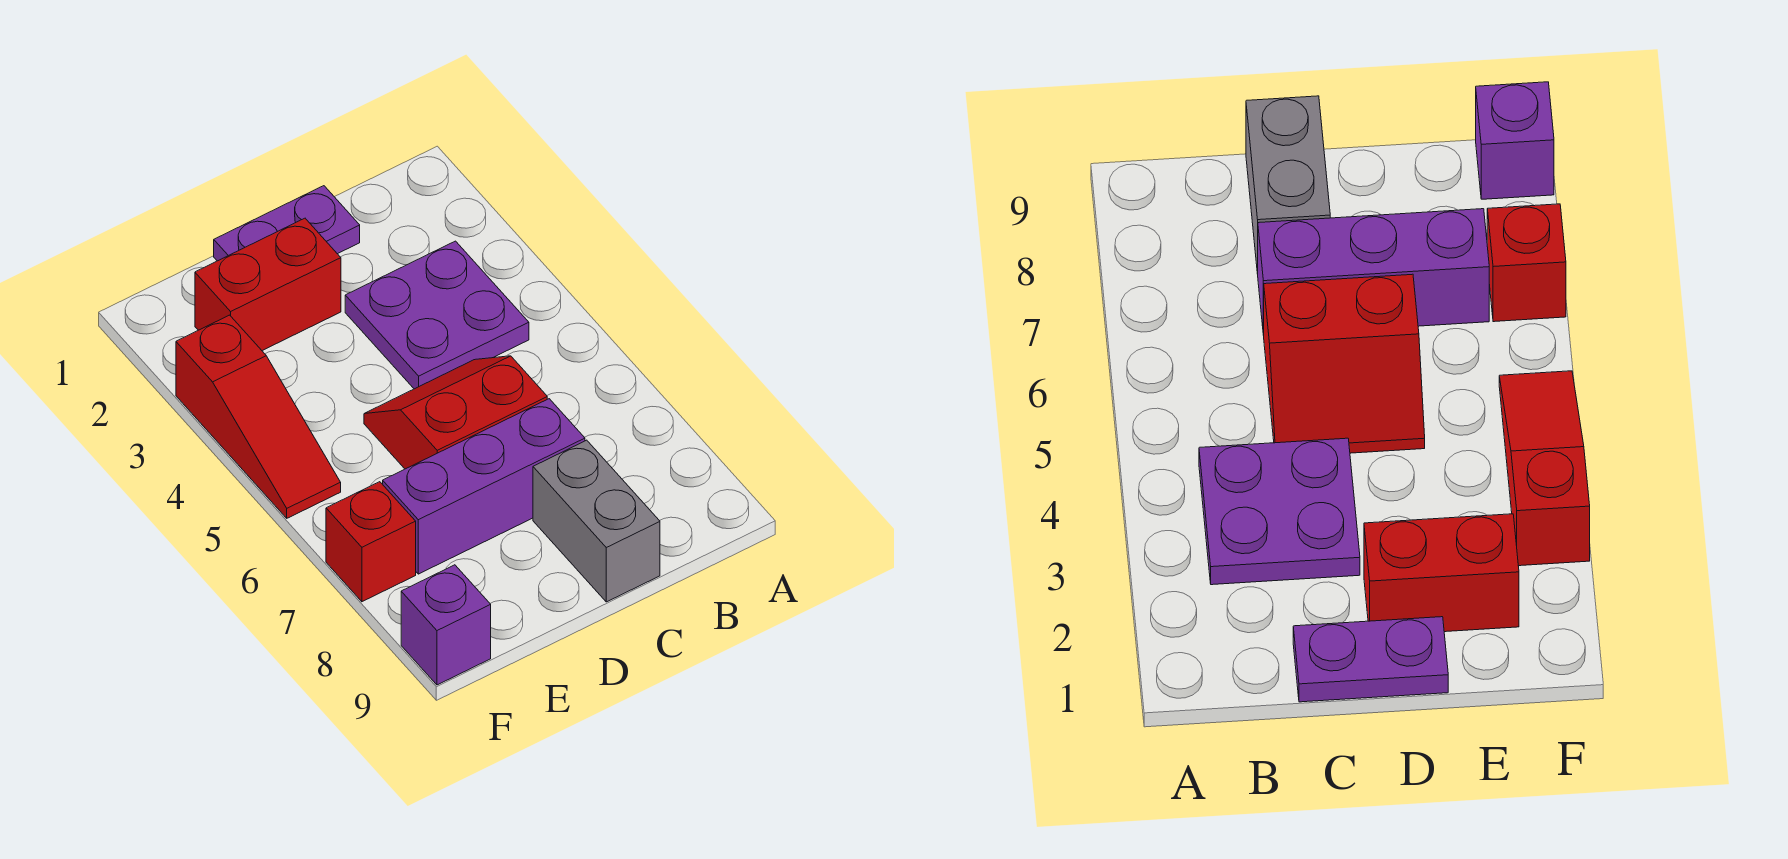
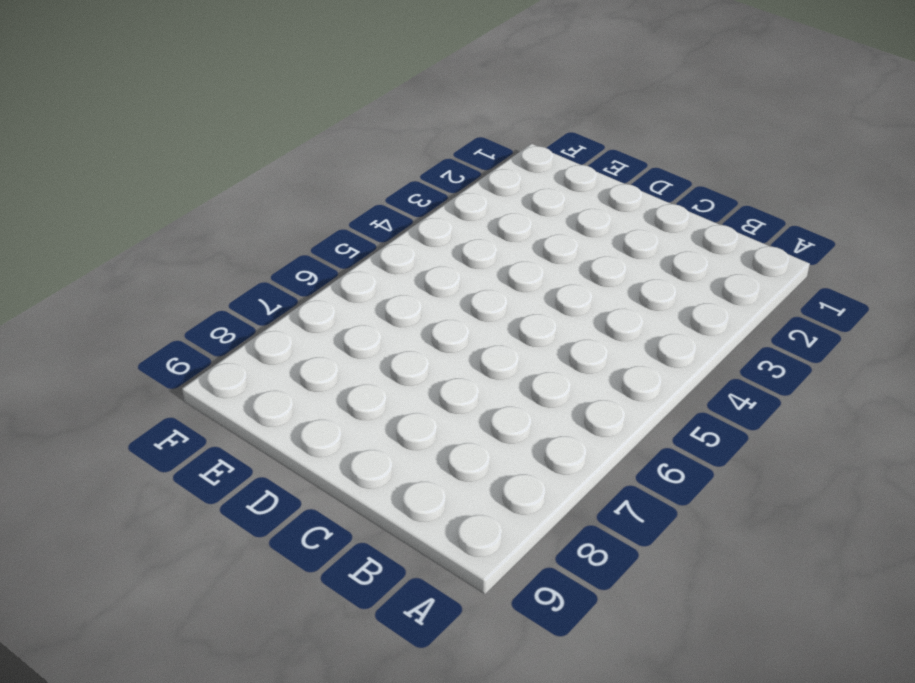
none -> purple plate B3:C4 level 1
none -> purple plate C1:D1 level 1

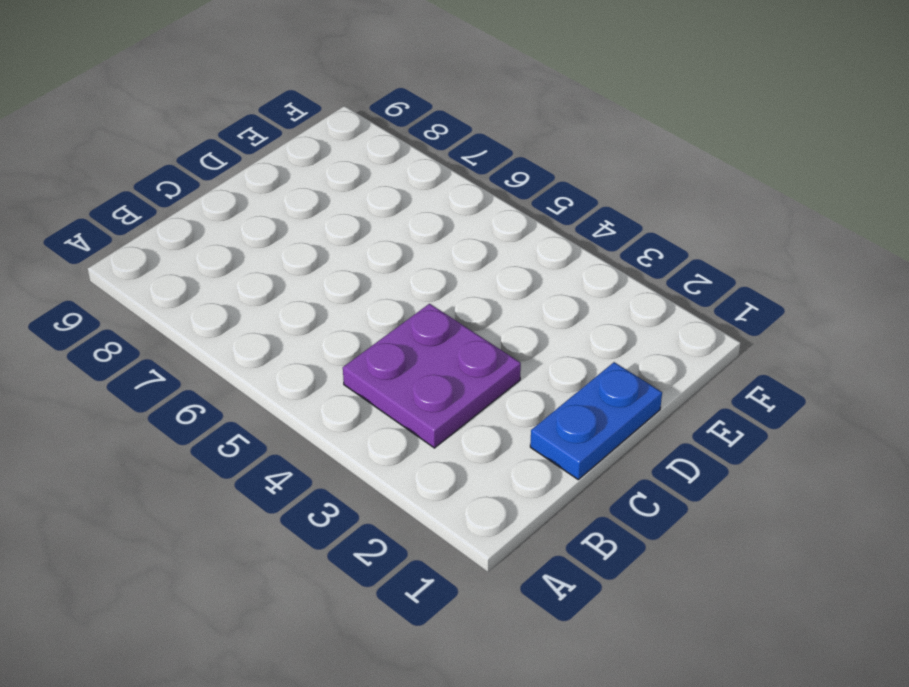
blue plate C1:D1 level 1 -> purple plate C1:D1 level 1
none -> red slope C5:D6 level 1 top 6
none -> purple brick C7:E7 level 1

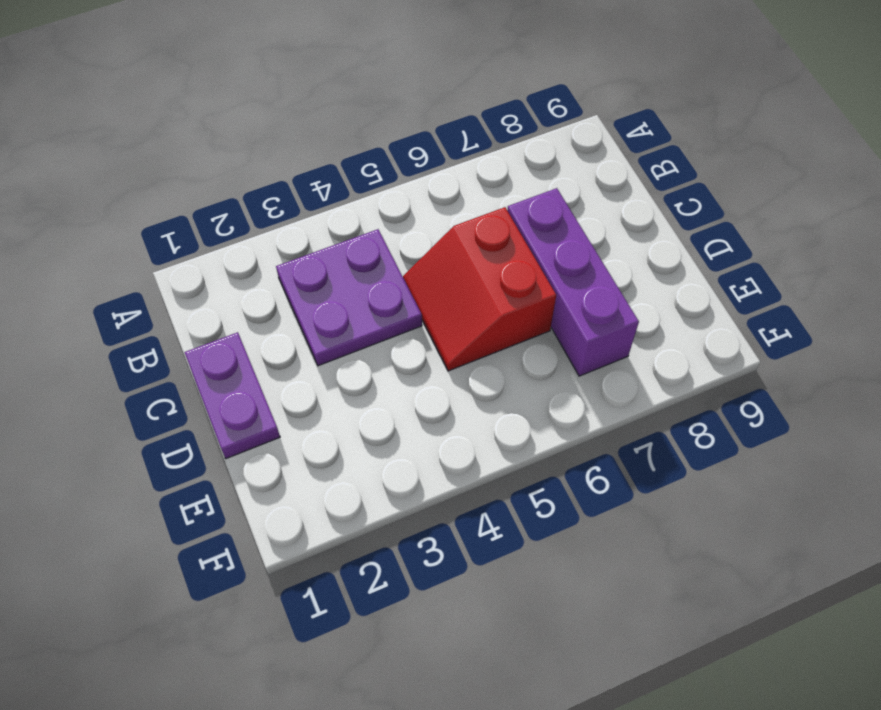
none -> grey brick C8:C9 level 1
none -> red brick D2:E2 level 1

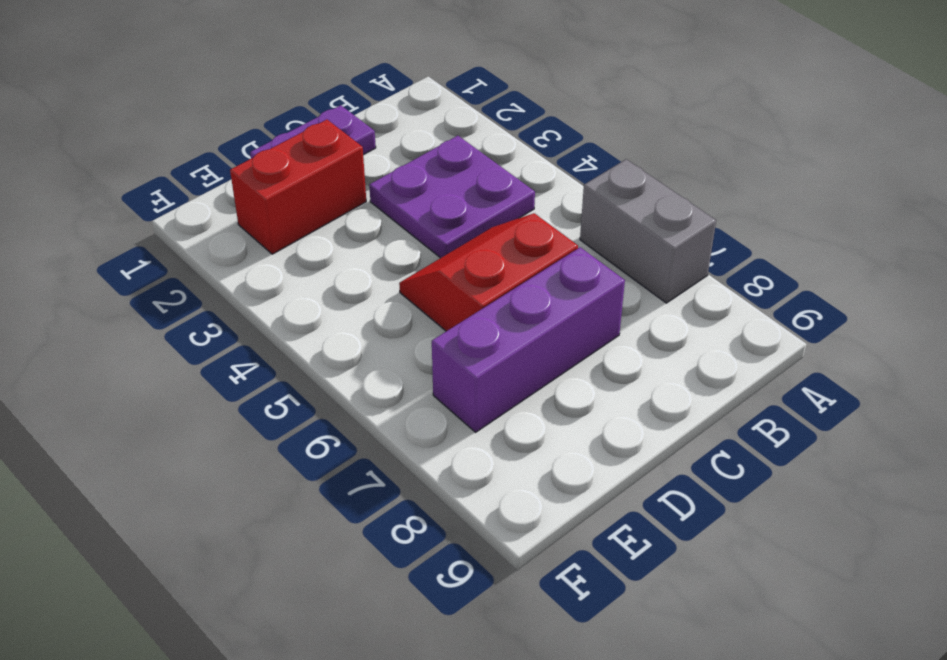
grey brick A6:A7 level 1 -> grey brick C8:C9 level 1
none -> red slope F3:F5 level 1 top 3
none -> red brick F7 level 1

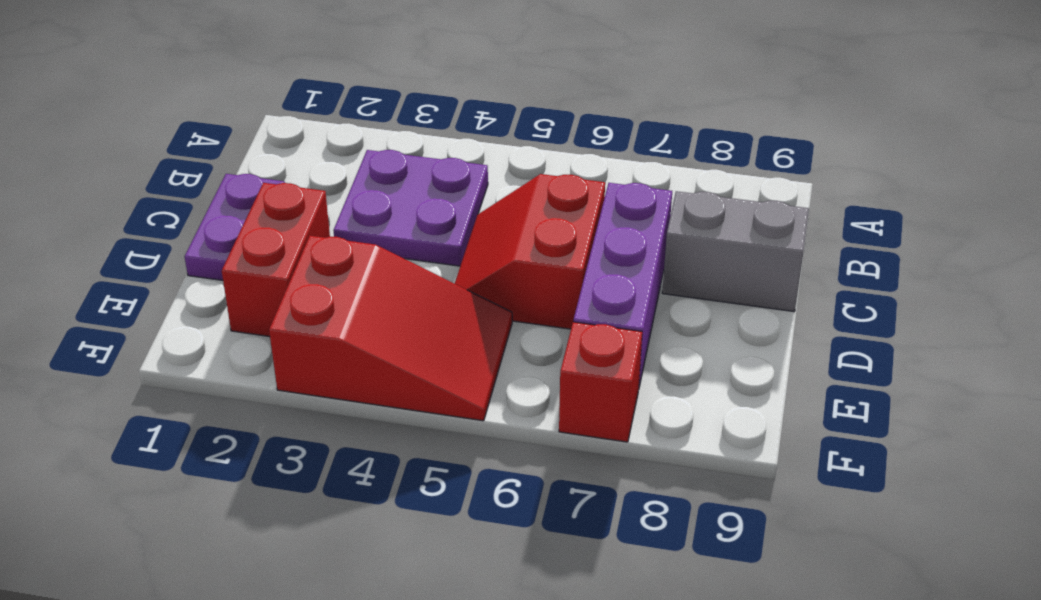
red slope E3:F5 level 1 top 3 -> red slope F3:F5 level 1 top 3
none -> purple brick F9 level 1

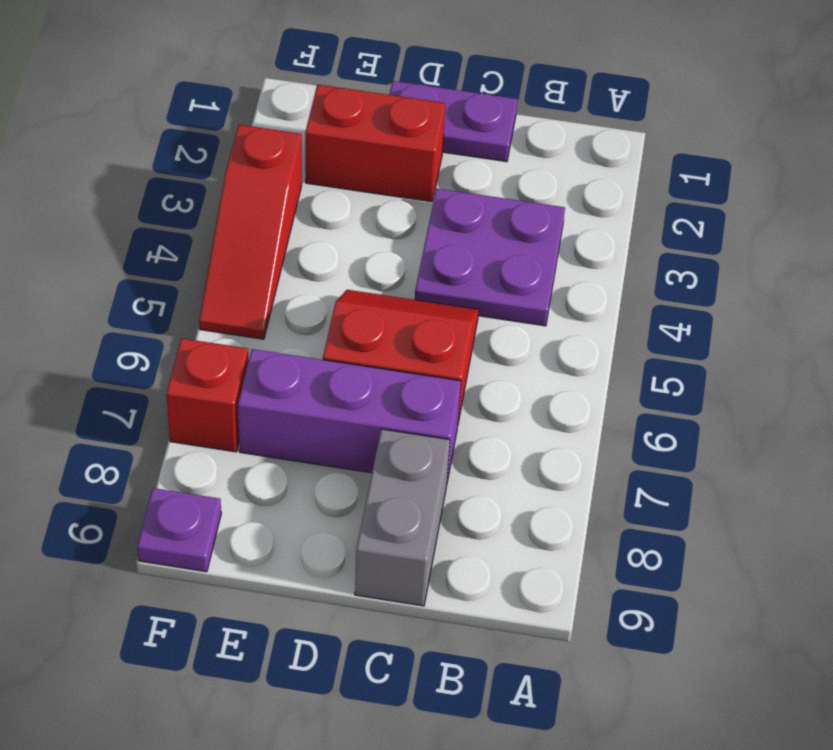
purple plate F9 level 1 -> purple brick F9 level 1

